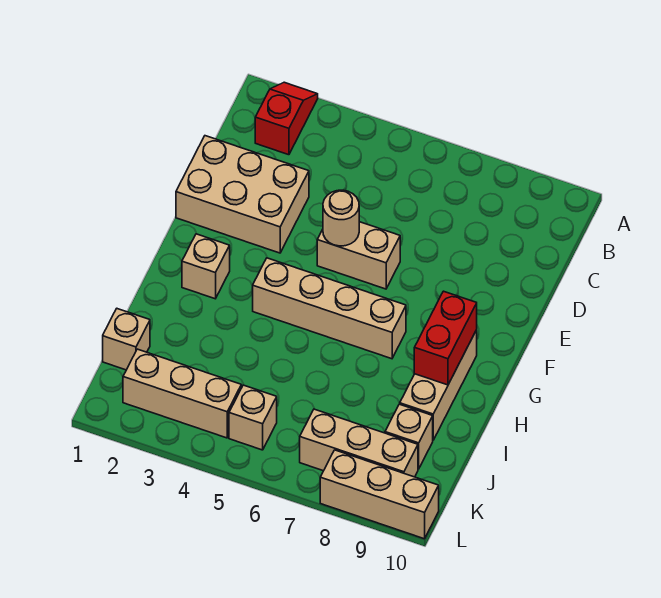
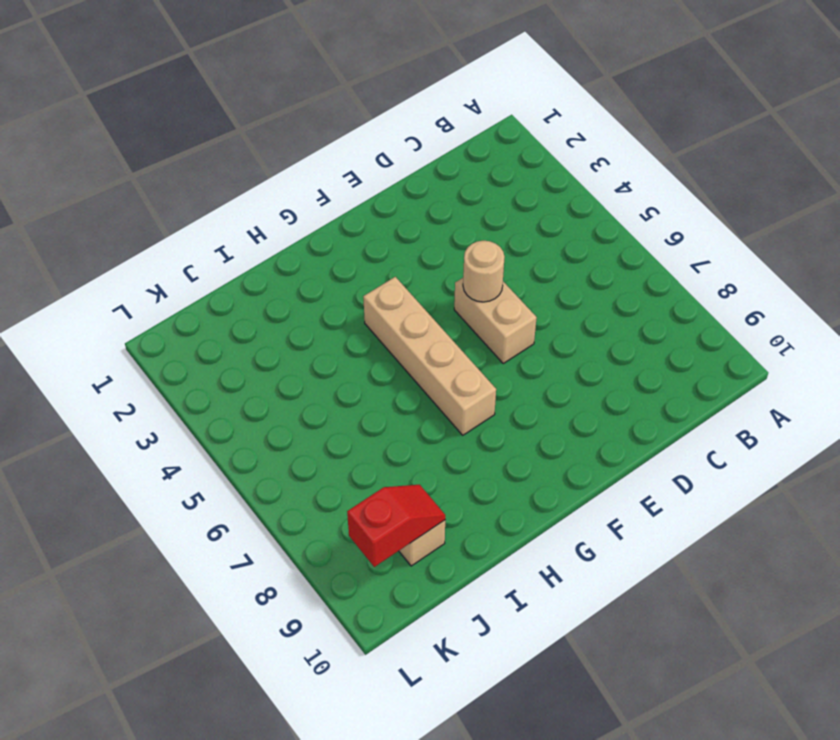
red slope J9:K9 level 2 top K -> red slope A2:B2 level 1 top B
none -> tan brick D1:E3 level 1
none -> tan brick G2 level 1
none -> tan brick G9:I9 level 1

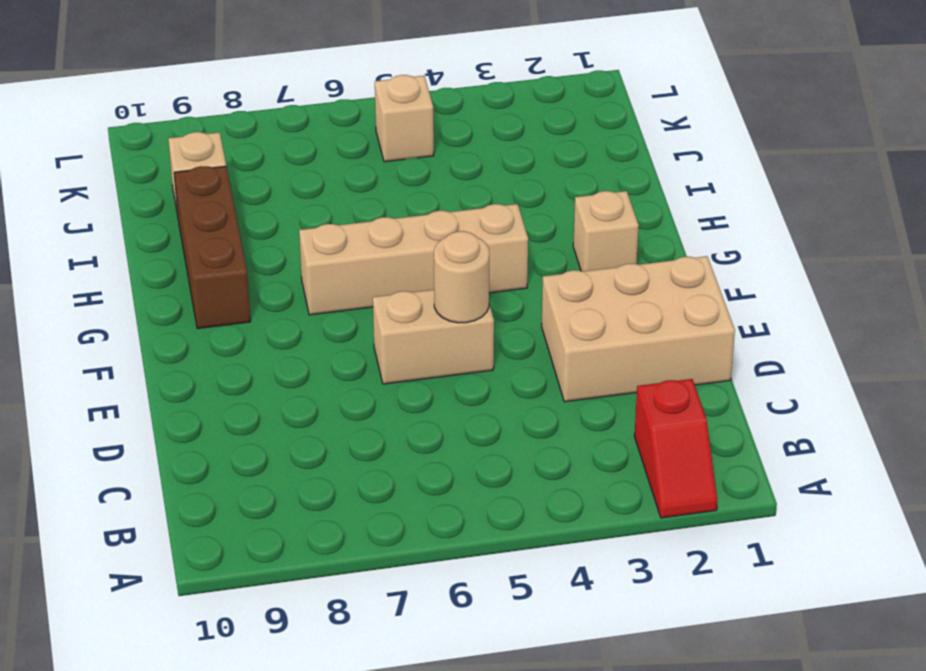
brown brick G9:I9 level 1 -> tan brick G9:I9 level 1
none -> tan brick J1 level 1
none -> tan brick K2:K4 level 1
none -> tan brick K7:K9 level 1

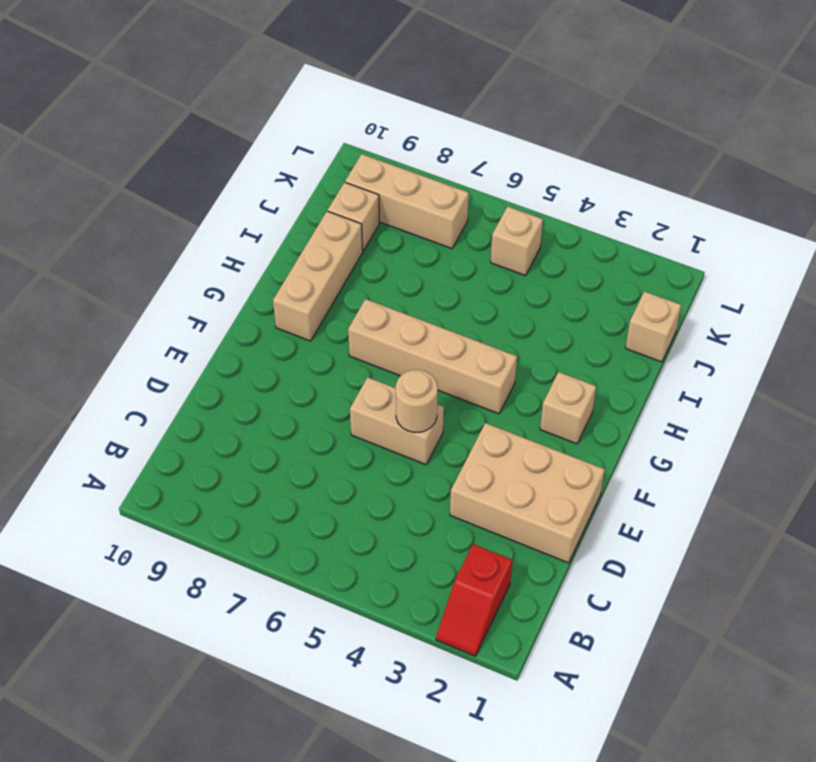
none -> tan brick K2:K4 level 1
none -> tan brick L8:L10 level 1
none -> red brick G9:H9 level 2

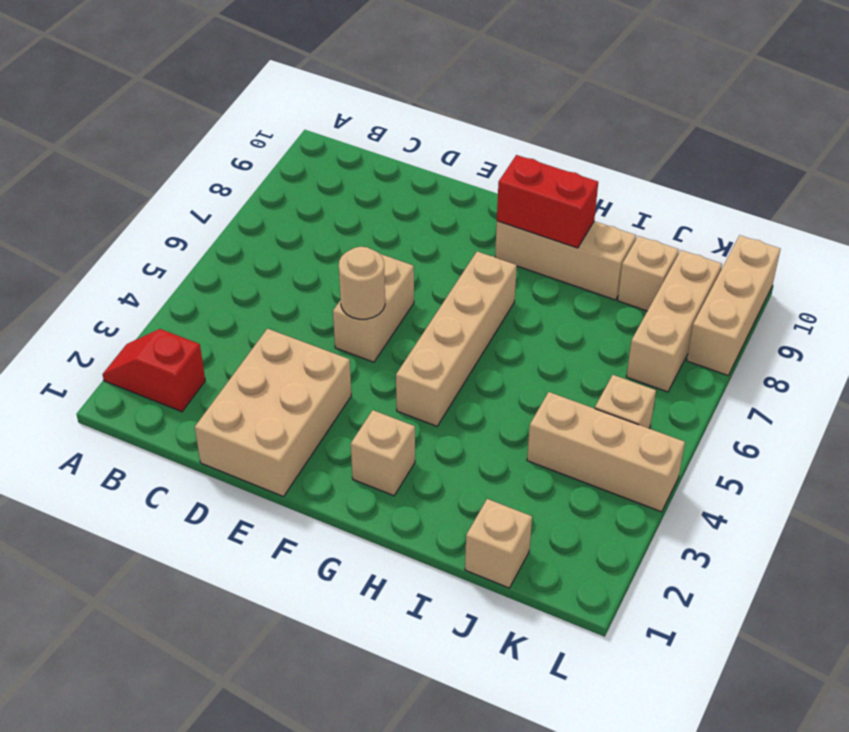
tan brick J4:L4 level 1 -> tan brick K2:K4 level 1

